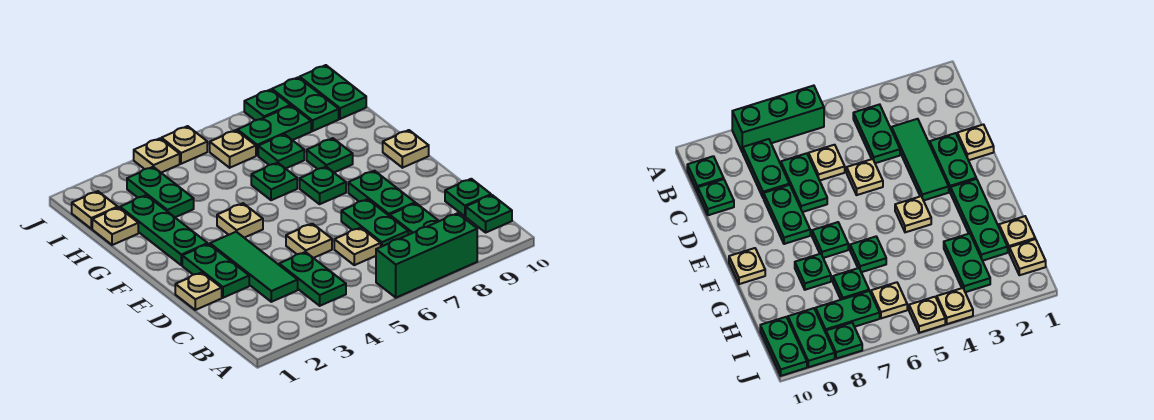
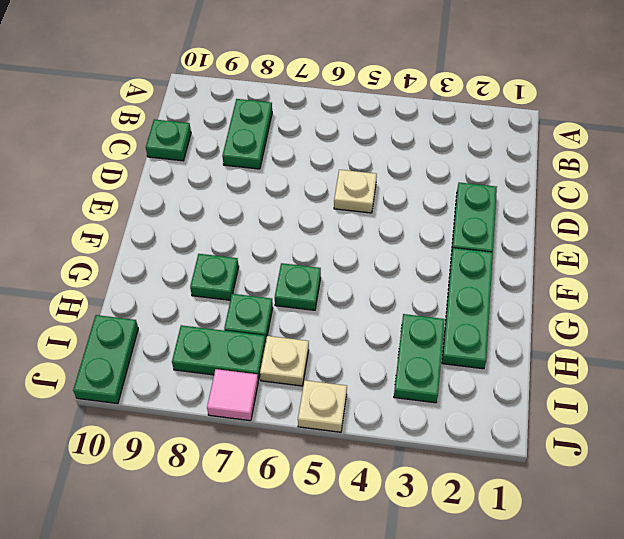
pink tile J7 level 1 -> none
none -> green brick A6:A8 level 1
none -> green plate B4:C4 level 1
none -> green plate B10 level 1

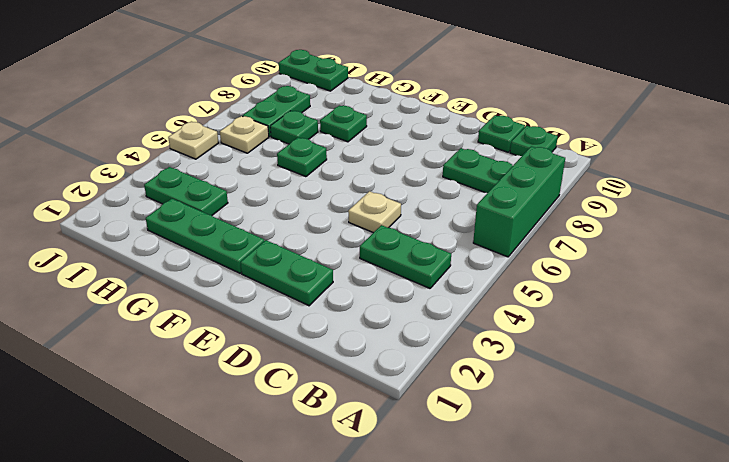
none -> green tile C3:E3 level 1
none -> tan plate C6 level 1
none -> green plate C7:D7 level 1

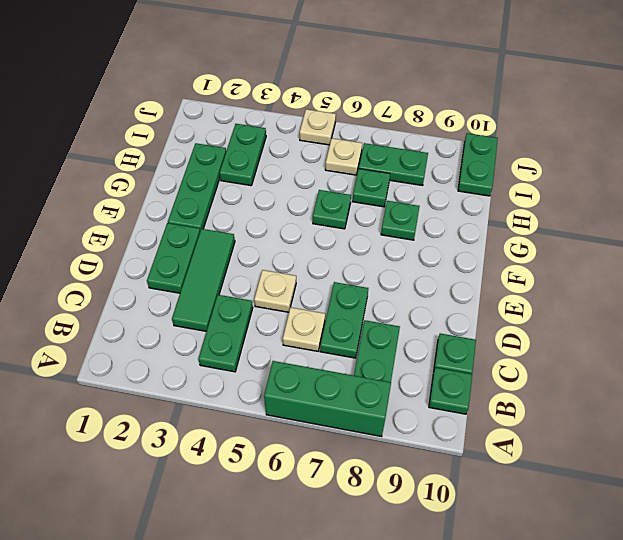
none -> tan plate D1 level 1
none -> green plate D8:E8 level 1
none -> tan plate F4 level 1

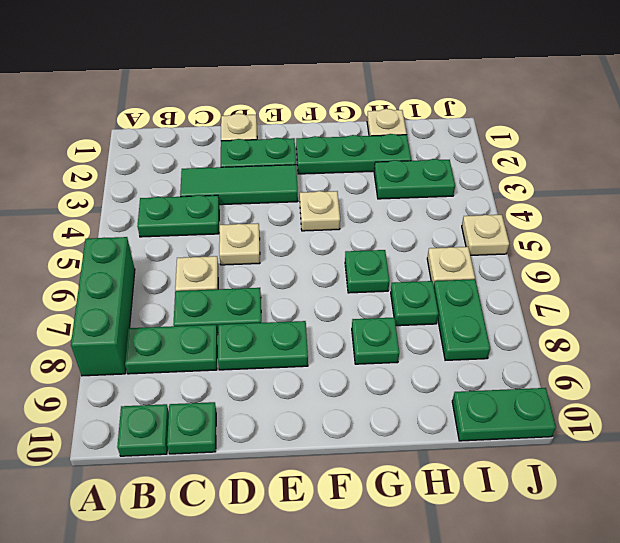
none -> green plate F7 level 1
none -> tan plate F10 level 1
none -> tan plate I1 level 1

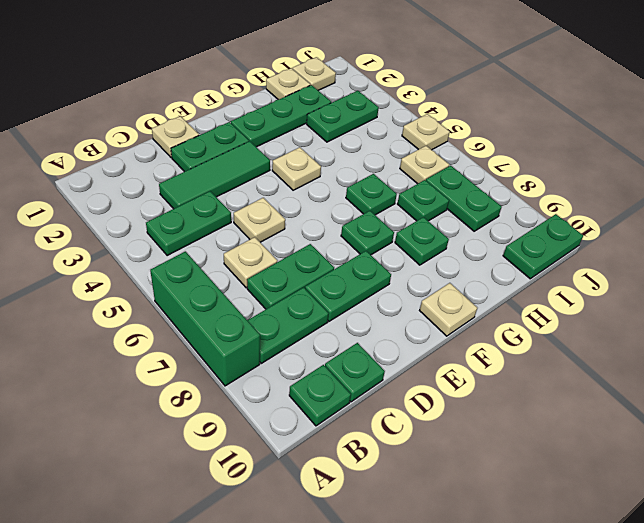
none -> green plate I9:J9 level 1
none -> tan plate J4 level 1
none -> green plate J8 level 1

